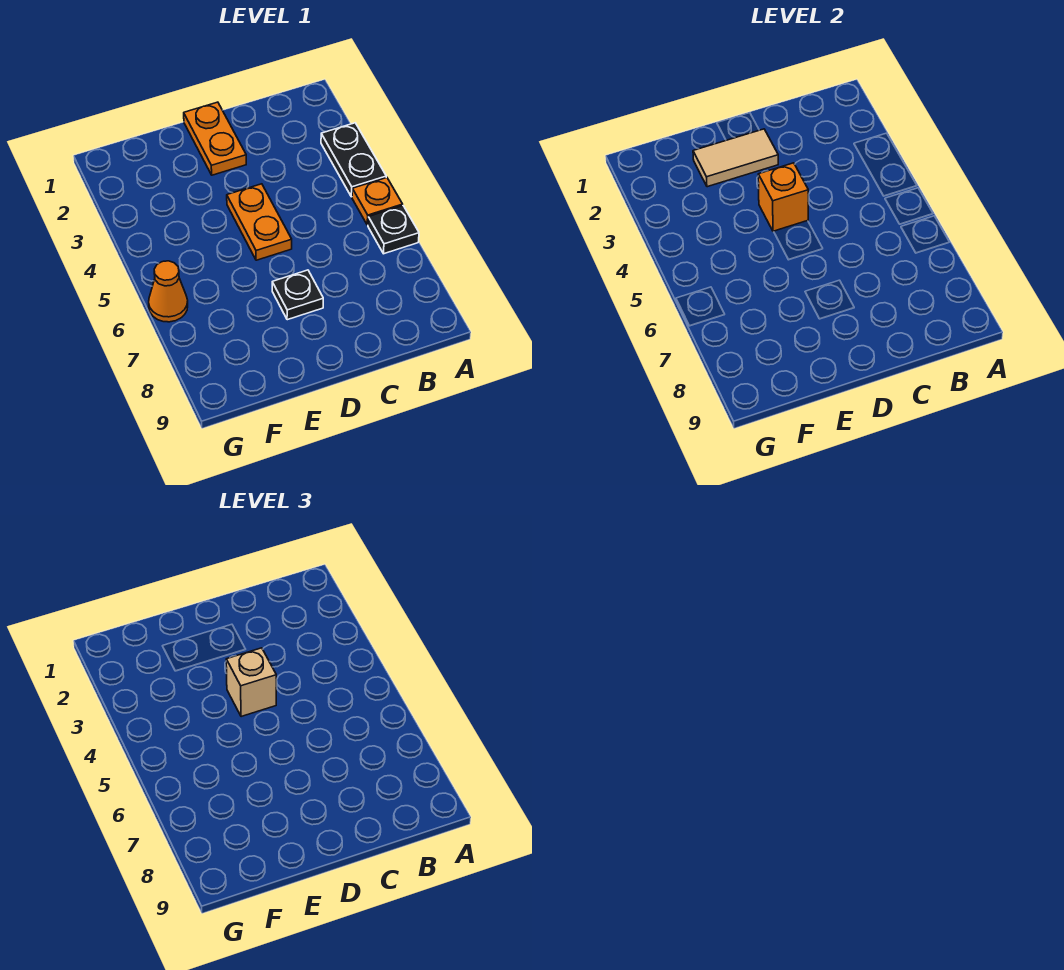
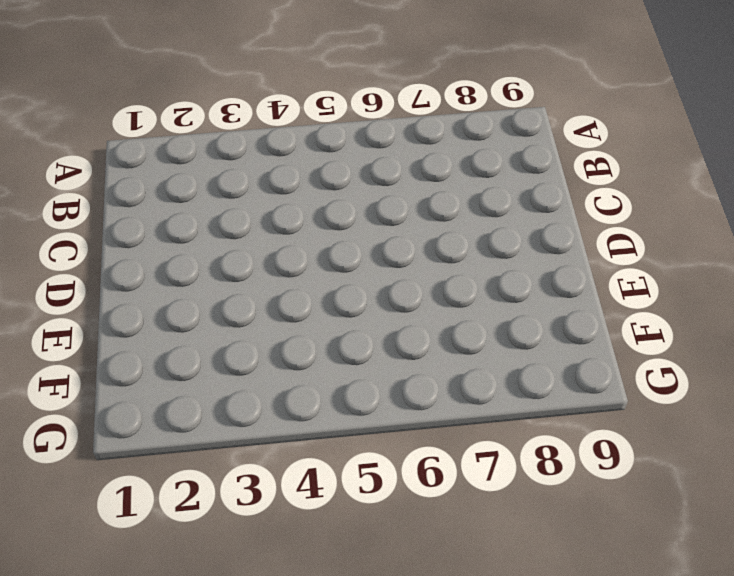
none -> black plate A3:A4 level 1
none -> orange plate A5 level 1

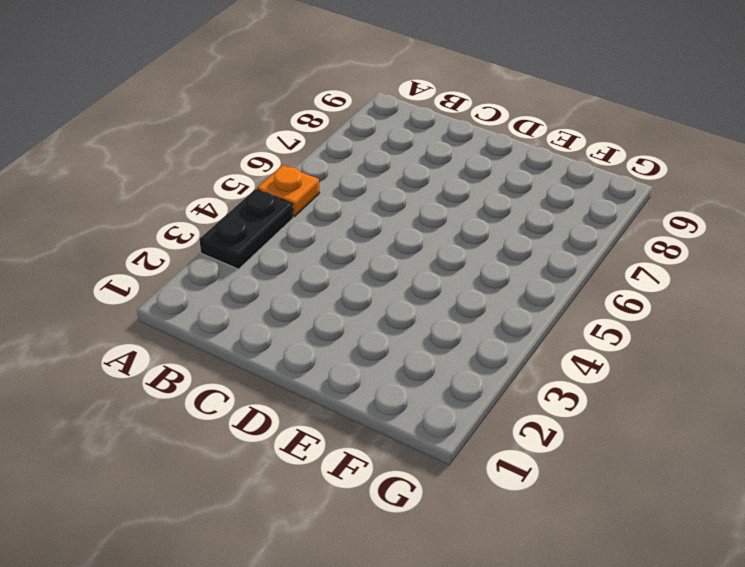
none -> black plate A6 level 1
none -> orange plate D1:D2 level 1

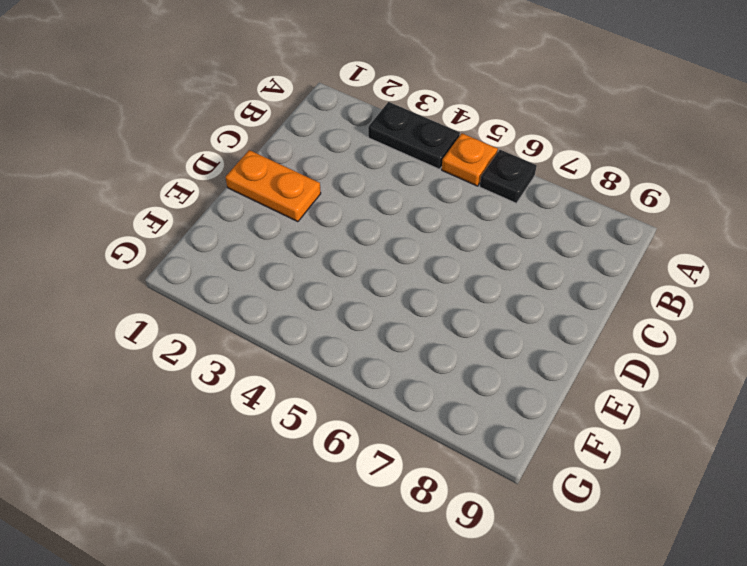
none -> orange plate D4:D5 level 1
none -> black plate D7 level 1

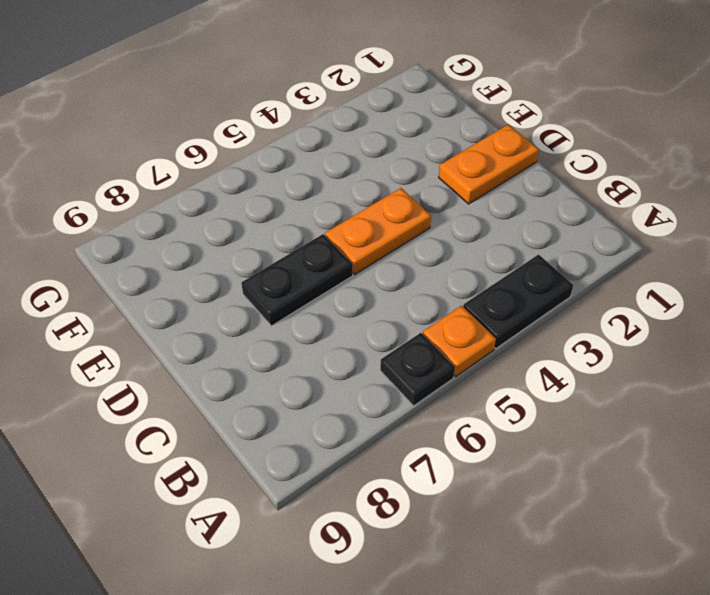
black plate D6:D7 level 1 -> black plate D7 level 1
none -> orange cone G6 level 1
none -> tan tile D2:E2 level 2

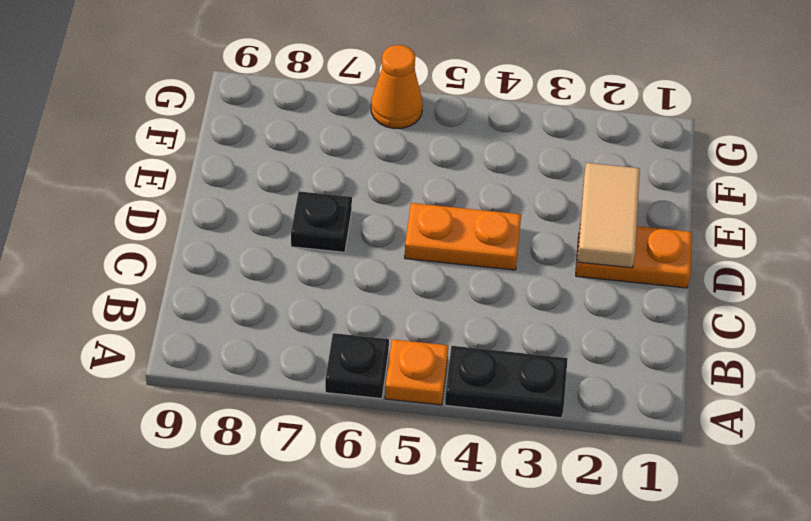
none -> orange brick D4 level 2
none -> tan brick D4 level 3

